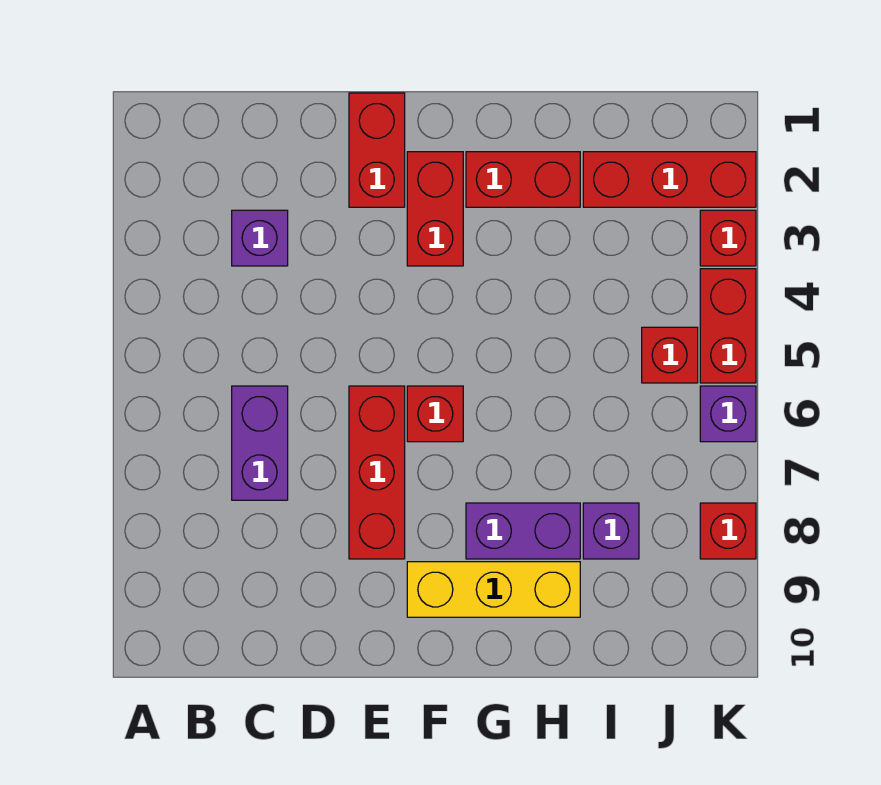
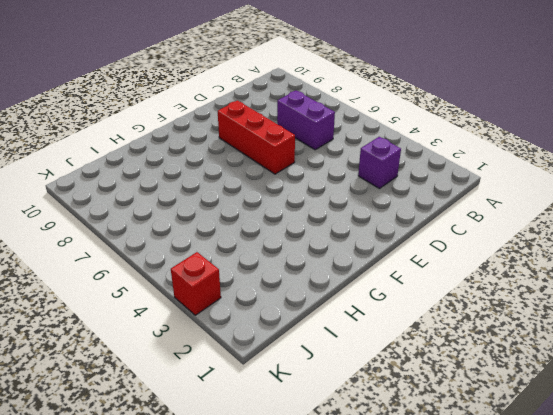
none -> red brick E1:E2 level 1
none -> red brick F2:F3 level 1
none -> red brick F6 level 1

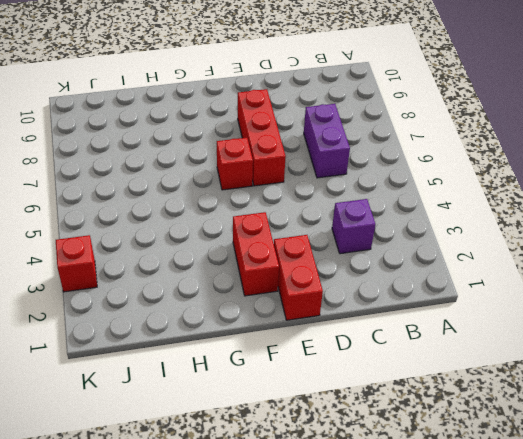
none -> yellow brick F9:H9 level 1
none -> red brick G2:H2 level 1
none -> purple brick G8:H8 level 1

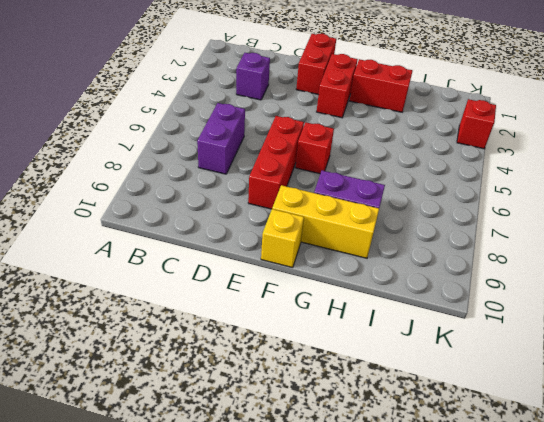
yellow brick F10 level 1 -> none
none -> red brick I2:K2 level 1
none -> purple brick I8 level 1
none -> red brick J5 level 1

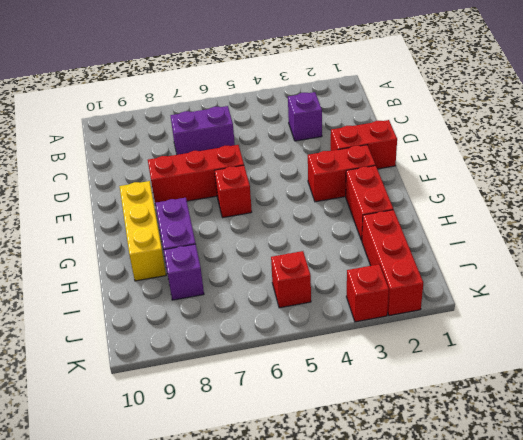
none -> red brick K4:K5 level 1
none -> purple brick K6 level 1
none -> red brick K8 level 1

